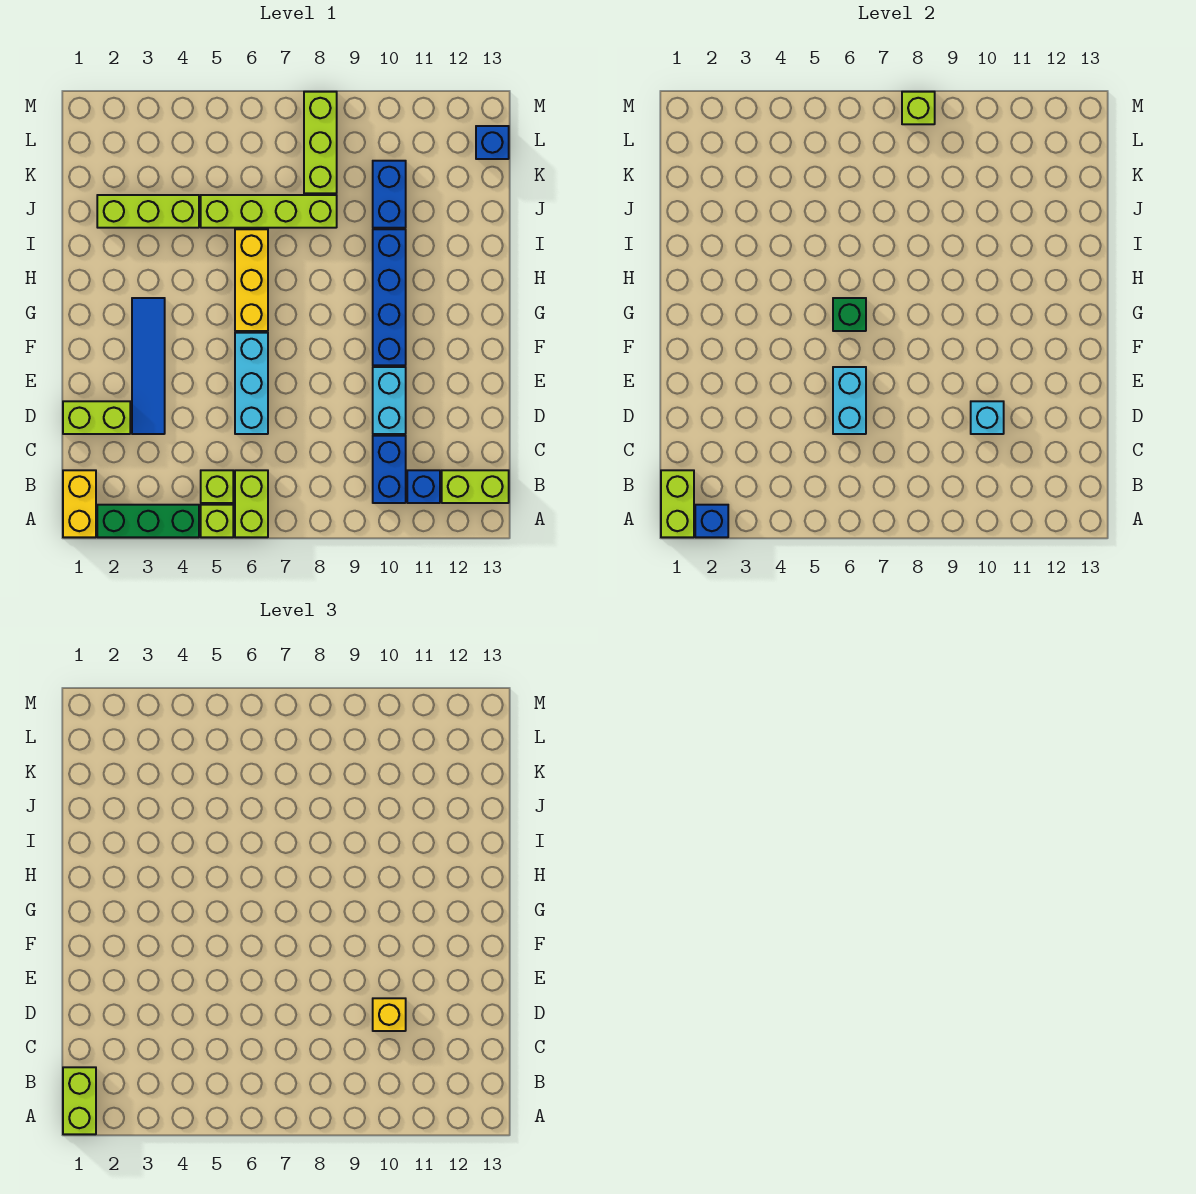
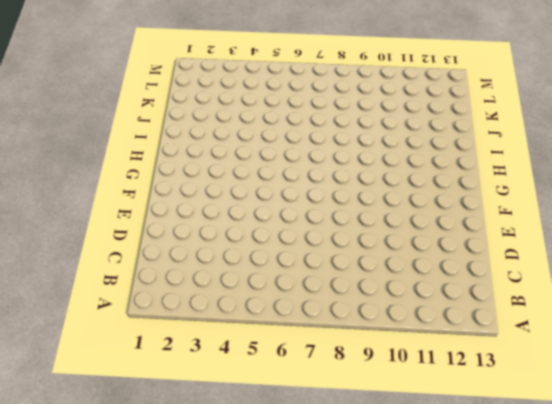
none -> yellow brick A1:B1 level 1
none -> green brick A2:A4 level 1
none -> lime brick A5 level 1

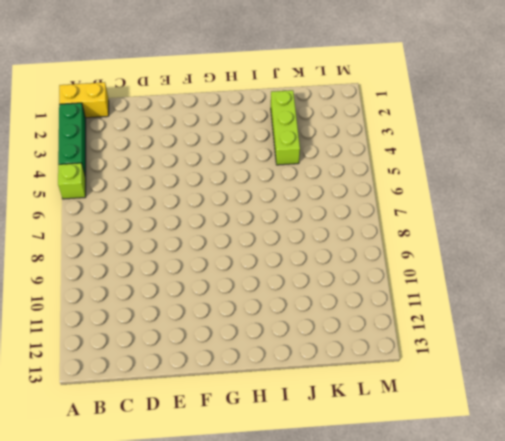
none -> lime brick A6:B6 level 1
none -> lime brick B5 level 1
none -> blue brick B10:C10 level 1

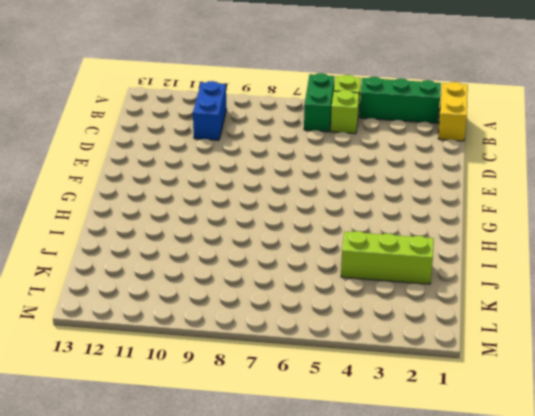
green brick A6:B6 level 1 -> lime brick A6:B6 level 1
none -> blue brick B11 level 1
none -> lime brick B12:B13 level 1
none -> lime brick D1:D2 level 1

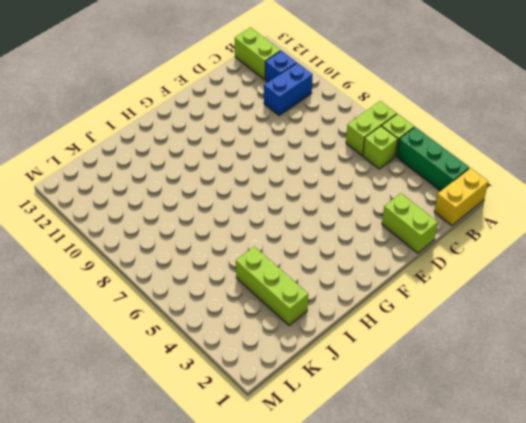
none -> blue tile D3:G3 level 1
none -> cyan brick D6:F6 level 1
none -> cyan brick D10:E10 level 1

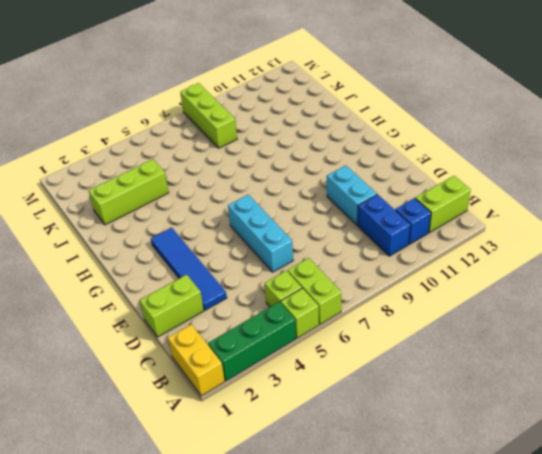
none -> blue brick F10:I10 level 1
none -> yellow brick G6:I6 level 1
none -> lime brick J5:J8 level 1

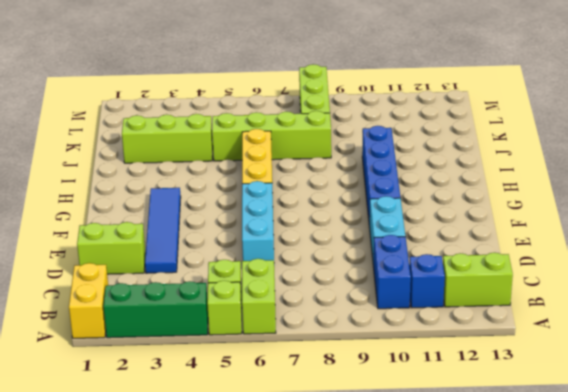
none -> blue brick J10:K10 level 1
none -> blue brick L13 level 1
none -> lime brick A1:B1 level 2

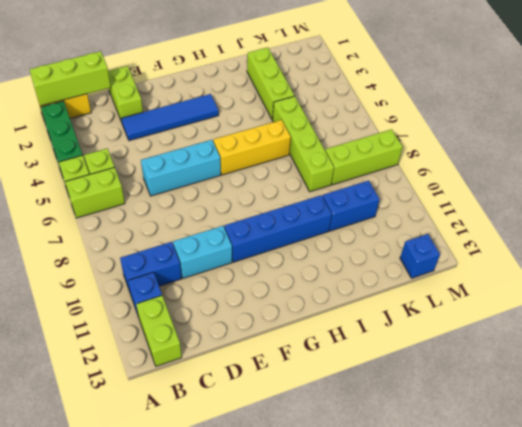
lime brick A1:C1 level 2 -> lime brick A1:B1 level 2
none -> blue brick A2 level 2
none -> cyan brick D6:E6 level 2
none -> cyan brick D10 level 2

